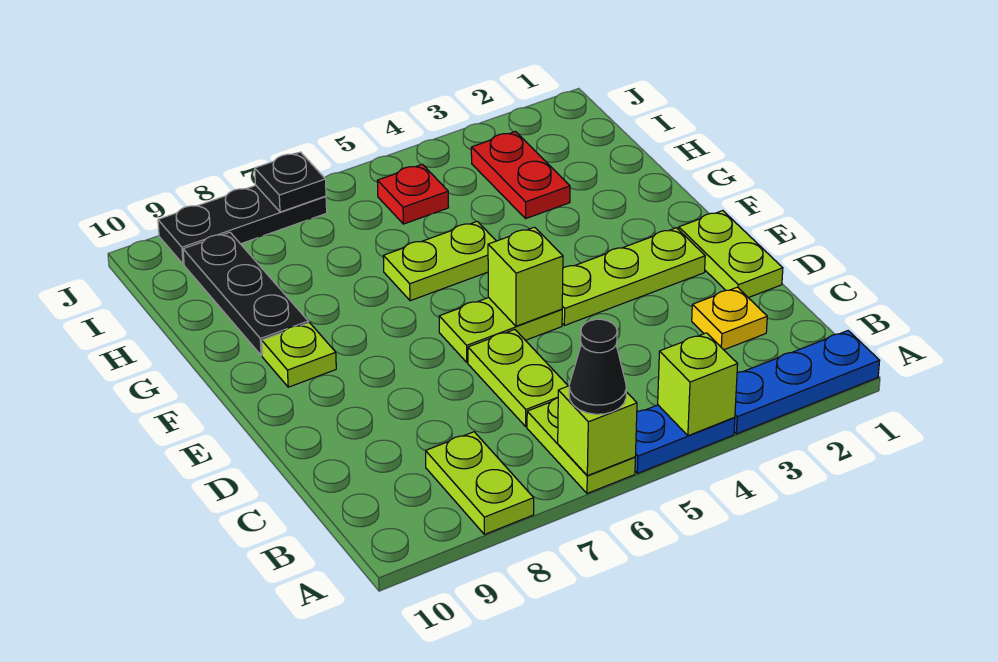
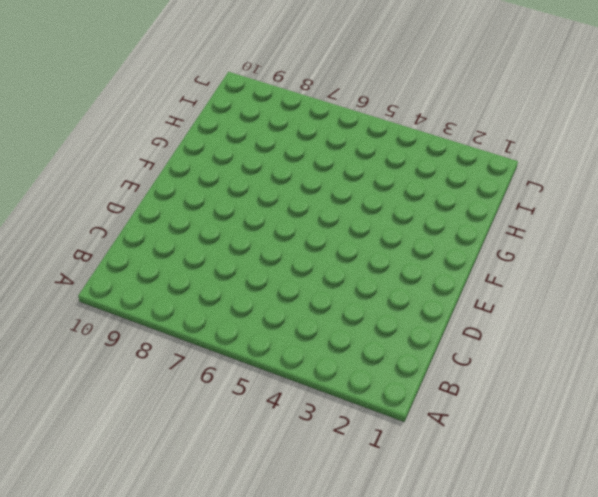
none -> blue plate A1:A3 level 1
none -> blue plate A4:A5 level 1
none -> lime plate A6:B6 level 1

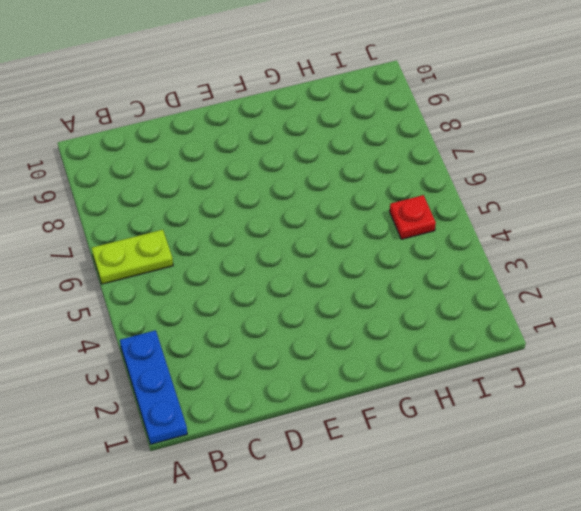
none -> blue plate A4:A5 level 1
none -> lime plate A8:B8 level 1
none -> yellow plate C2 level 1

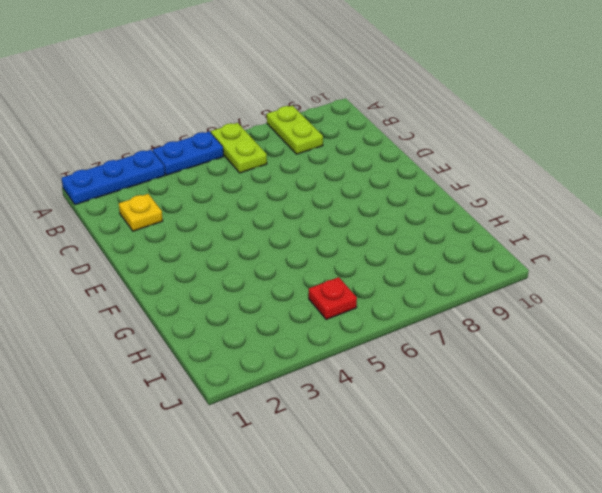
none -> lime plate C6:D6 level 1
none -> lime plate D1:E1 level 1
none -> lime plate E2:E4 level 1

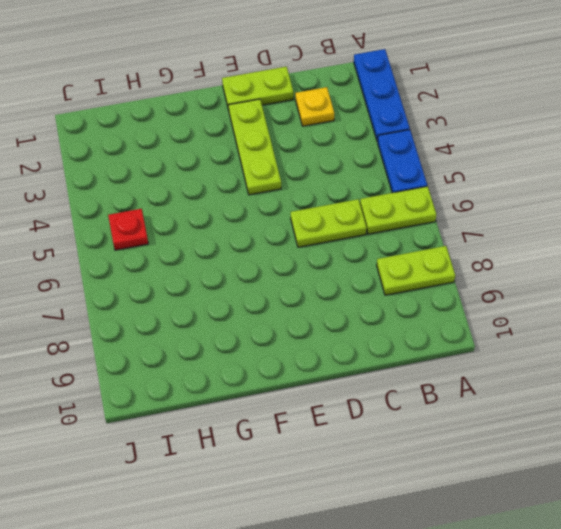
none -> lime plate E5:E6 level 1
none -> lime plate F9 level 1
none -> lime plate G5:G6 level 1

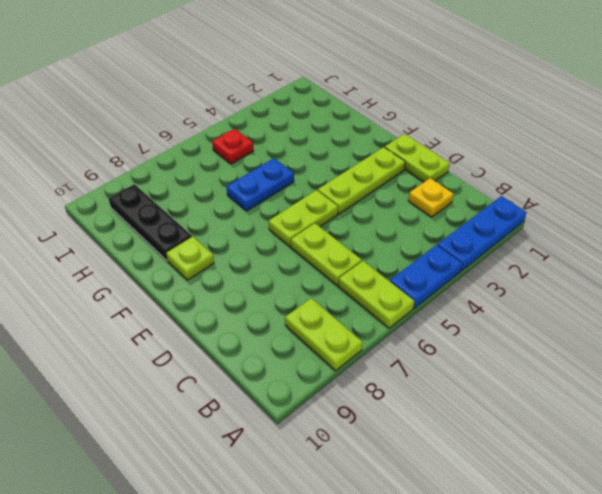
blue plate G5:G6 level 1 -> lime plate G5:G6 level 1
none -> red plate H3:I3 level 1
none -> black plate J7:J9 level 1
none -> lime brick A4 level 2

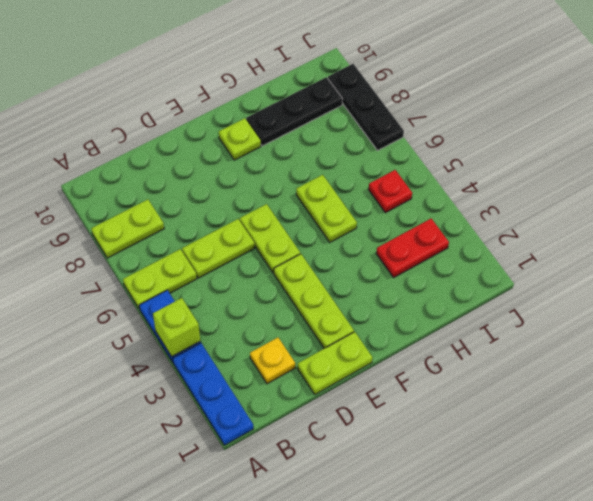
none -> lime brick A6 level 2
none -> lime brick E5 level 2
none -> black plate J7 level 2

